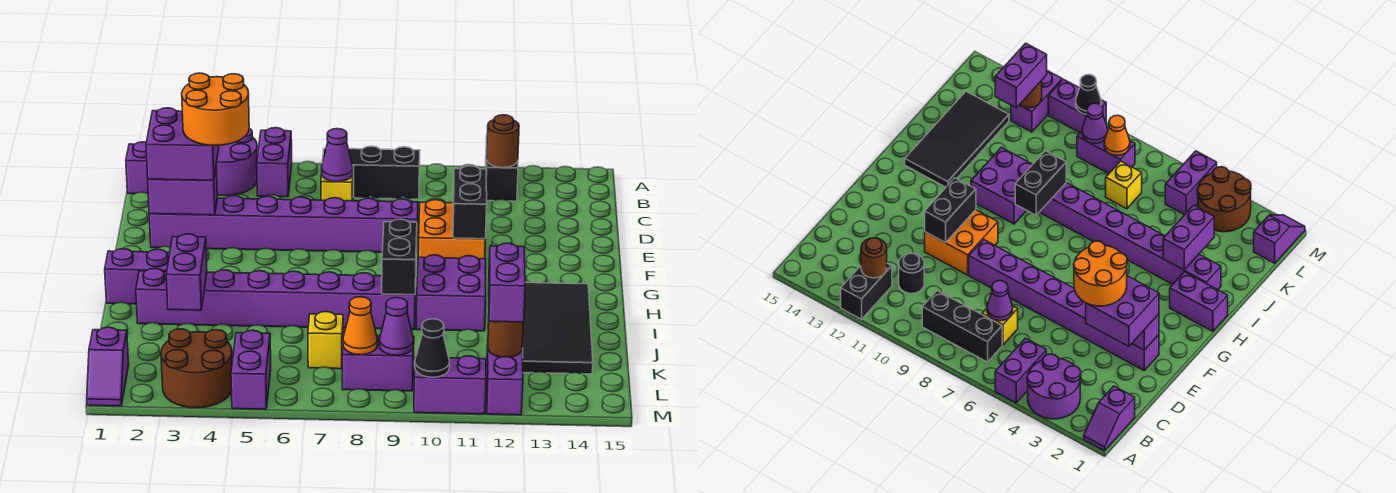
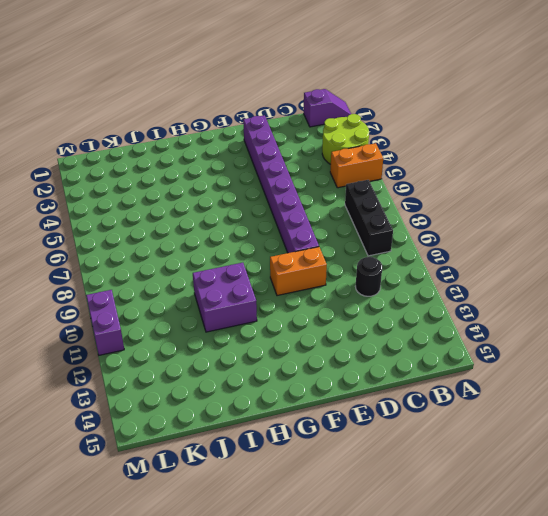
lime round brick A3:B4 level 1 -> purple round brick A3:B4 level 1
orange brick A5:B5 level 1 -> purple brick A5:B5 level 1
orange brick E10:F10 level 1 -> orange brick E10:F11 level 1
none -> black brick A12:B12 level 1
none -> yellow brick C7 level 1
none -> purple brick H1:H2 level 1
none -> black tile H13:K14 level 1

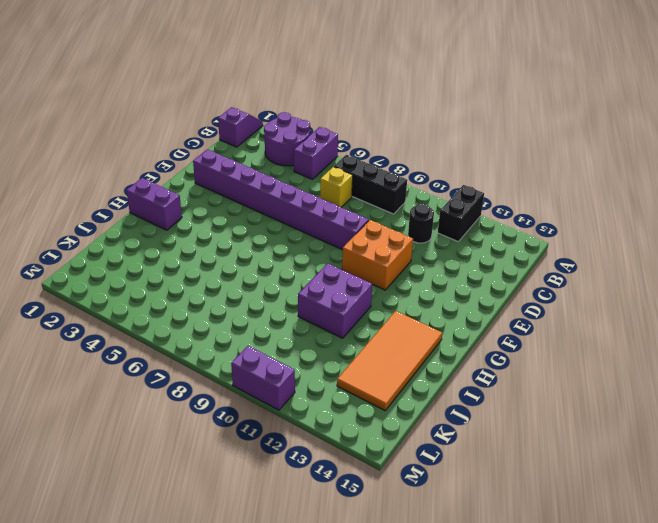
orange tile H13:K14 level 1 -> black tile H13:K14 level 1
none -> purple brick I2:I9 level 1
none -> yellow brick K7 level 1
none -> purple slope L1:M1 level 1 top L
none -> brown round brick L3:M4 level 1

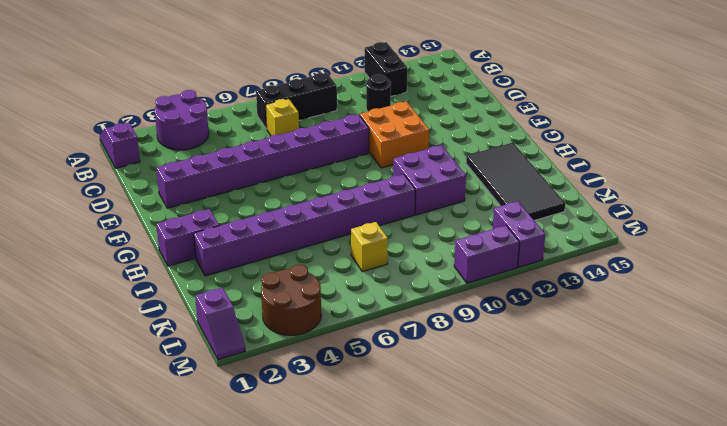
none -> purple brick A5:B5 level 1
none -> purple brick L5:M5 level 1
none -> purple brick L8:L9 level 1
none -> brown round brick B12 level 2

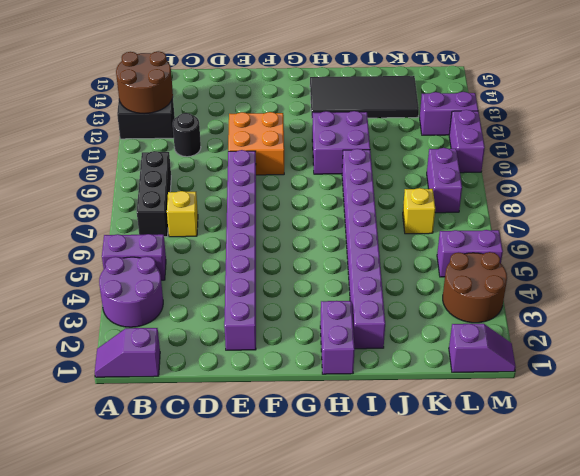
brown round brick A12:B13 level 2 -> brown round brick B12 level 2
none -> purple cone C7 level 2
none -> purple brick E2:E3 level 2
none -> black brick E11:F11 level 2
none -> black brick H9:I9 level 2

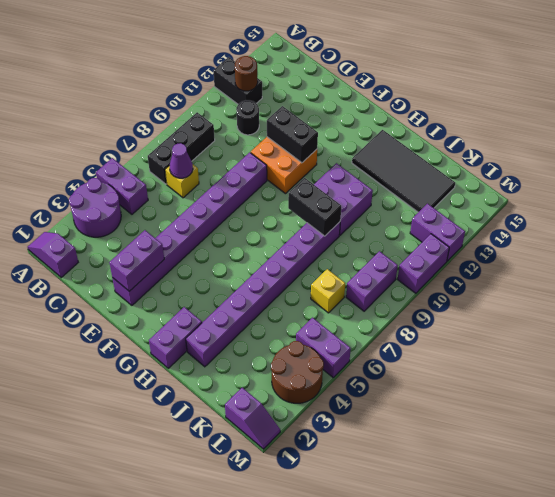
none -> purple brick I3:J3 level 2
none -> orange cone L8 level 2
none -> purple cone L9 level 2
none -> brown round brick L12 level 2

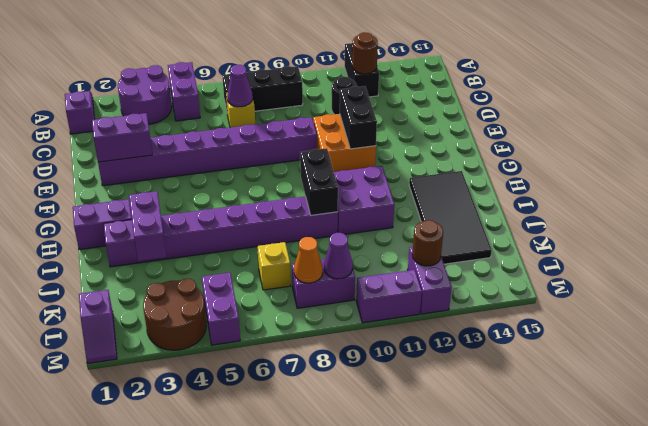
none -> black cone M10 level 2
none -> purple brick D2:E3 level 3
none -> purple brick K12:L12 level 3
none -> orange round brick D3:E4 level 4

